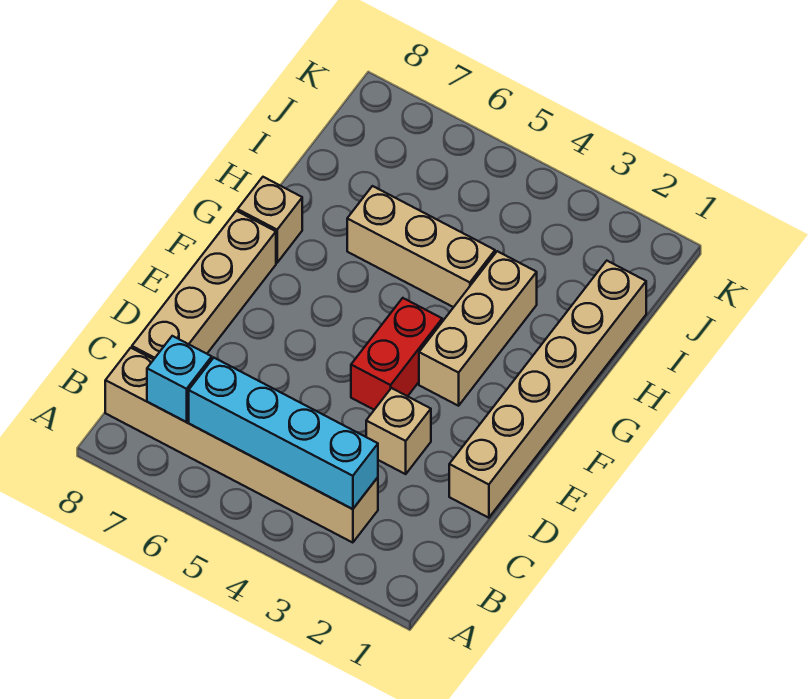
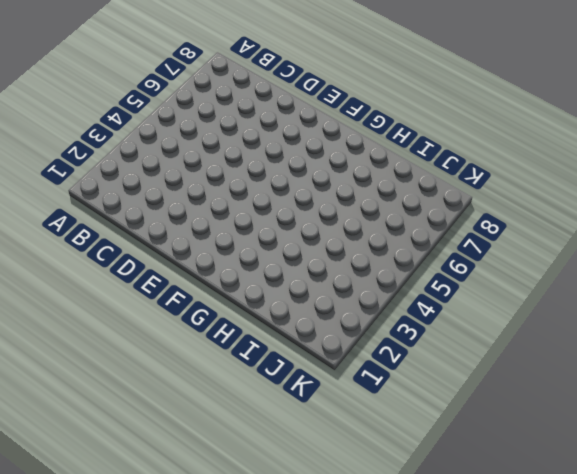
none -> tan brick B3:B8 level 1
none -> tan brick C8:F8 level 1

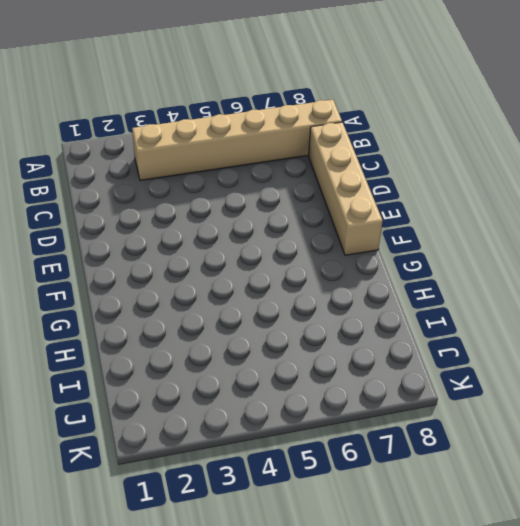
none -> tan brick D1:I1 level 1
none -> tan brick D3 level 1

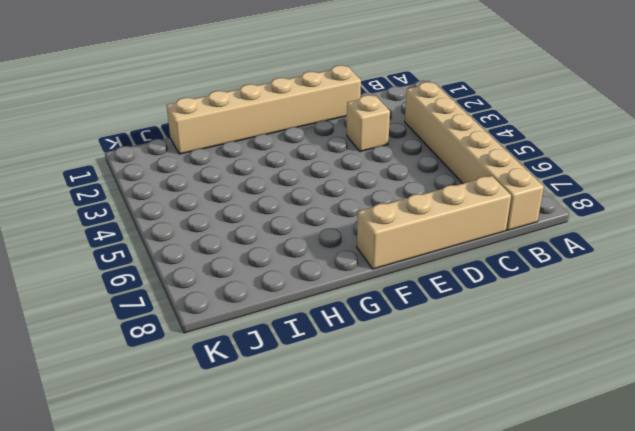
none -> red brick E4:F4 level 1
none -> tan brick F3:H3 level 1

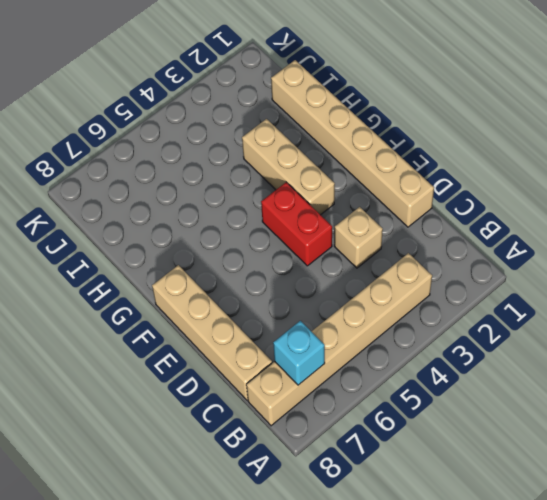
none -> tan brick G8 level 1
none -> tan brick H4:H6 level 1

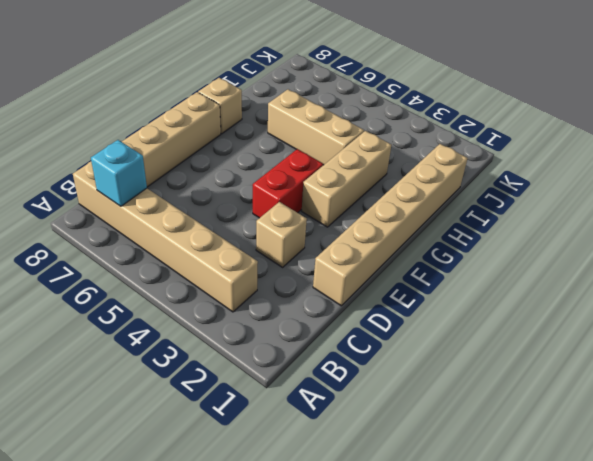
none -> cyan brick B3:B6 level 2

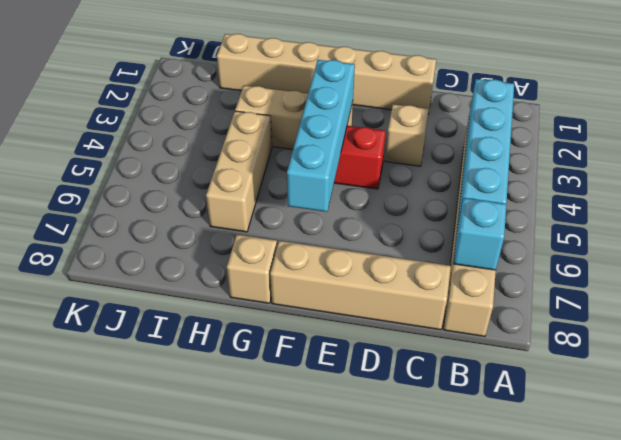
cyan brick F3:F6 level 2 -> none

